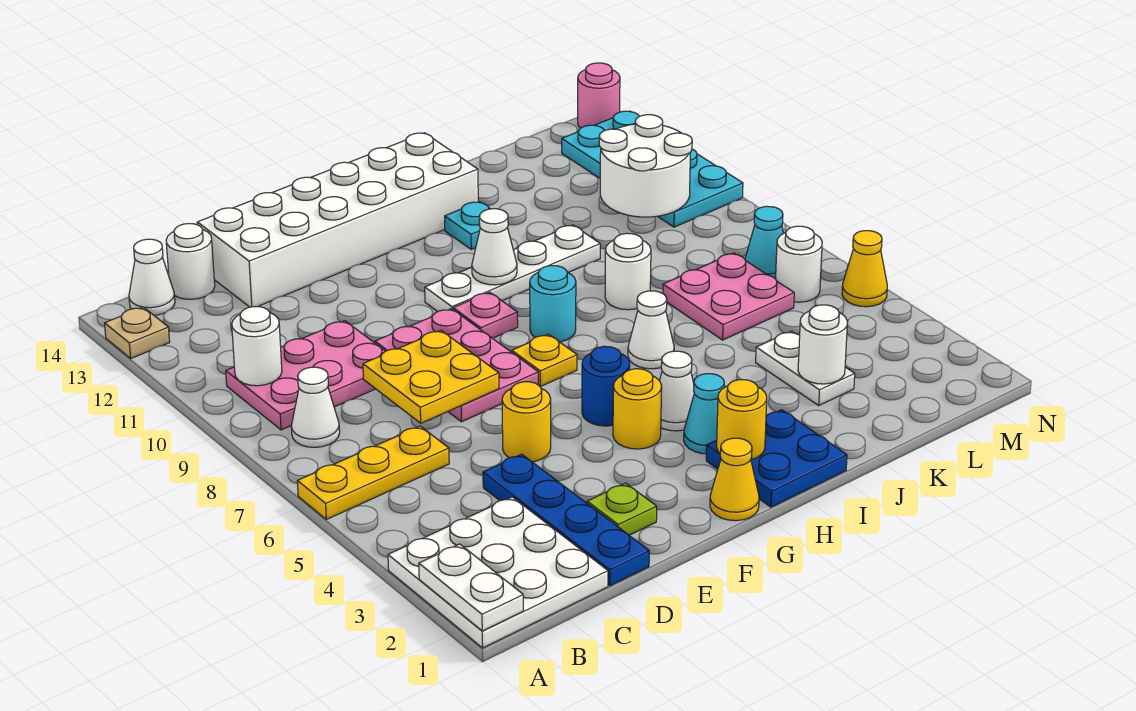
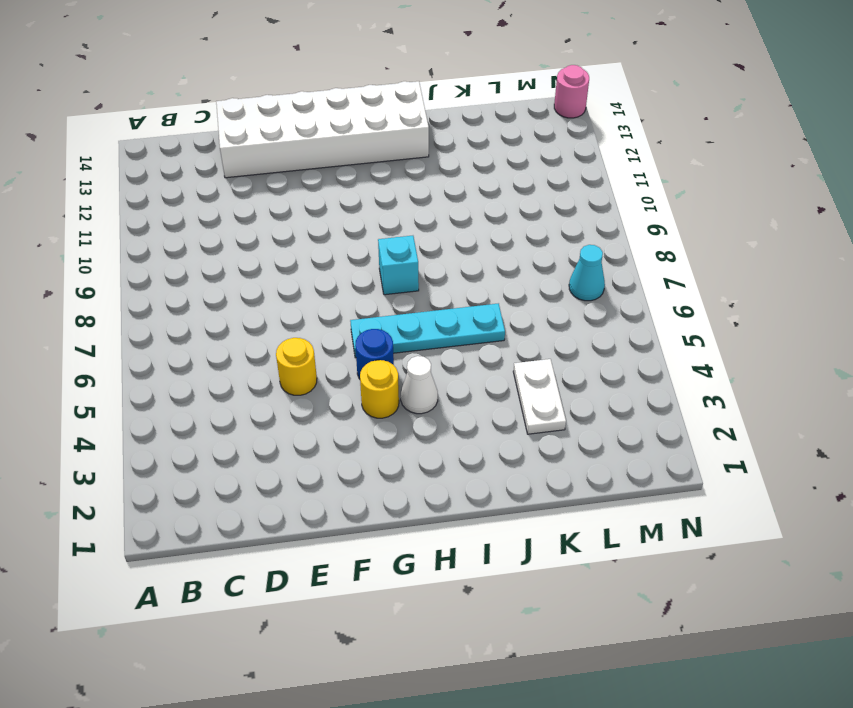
cyan plate G6:J6 level 1 -> white cone I6 level 1
cyan brick H8 level 1 -> cyan round brick H8 level 1
none -> white plate A1:C3 level 1
none -> yellow plate A6:C6 level 1
none -> tan plate A13 level 1
none -> white cone B8 level 1

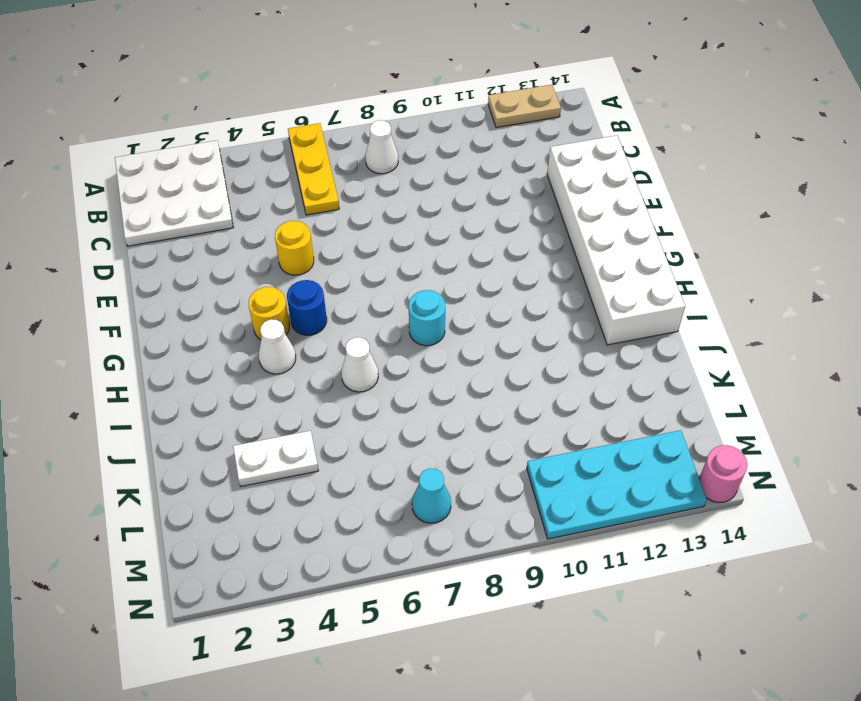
tan plate A12:A13 level 1 -> tan plate A13 level 1
none -> pink plate B9:D10 level 1
none -> white cone B14 level 1
none -> white round brick C14 level 1
none -> blue plate D1:D4 level 1

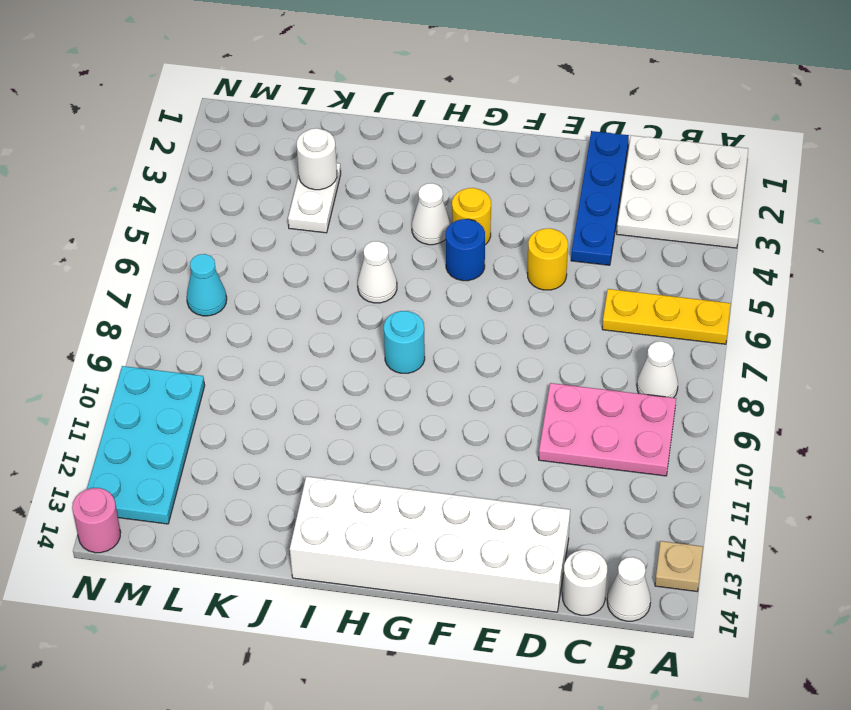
none -> lime plate E2 level 1
none -> pink plate E7:F9 level 1
none -> yellow cone G1 level 1
none -> yellow plate G7 level 1

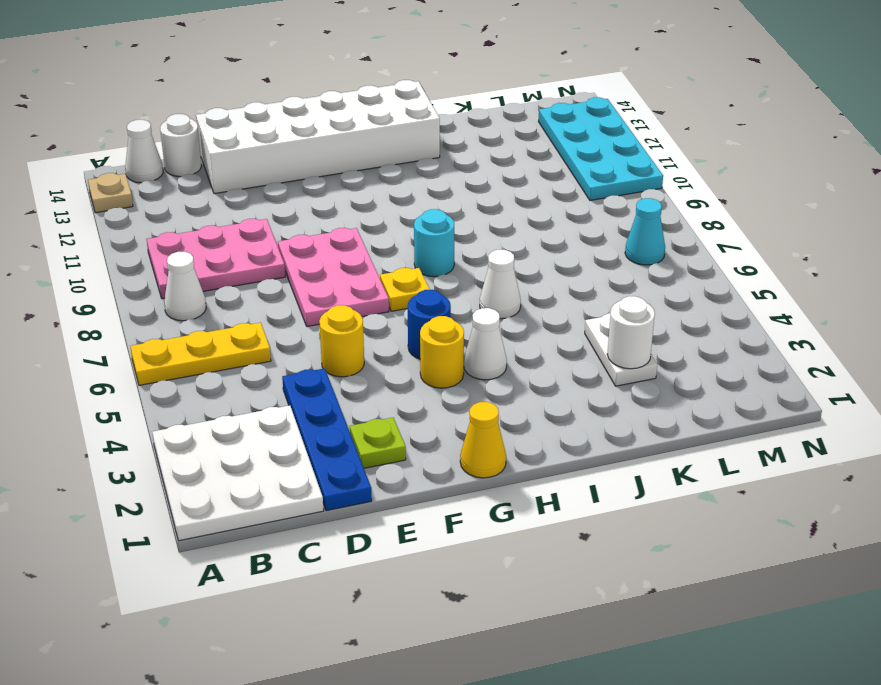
none -> pink plate G9 level 1
none -> white plate G10:J10 level 1
none -> blue plate H1:I2 level 1
none -> cyan cone H3 level 1

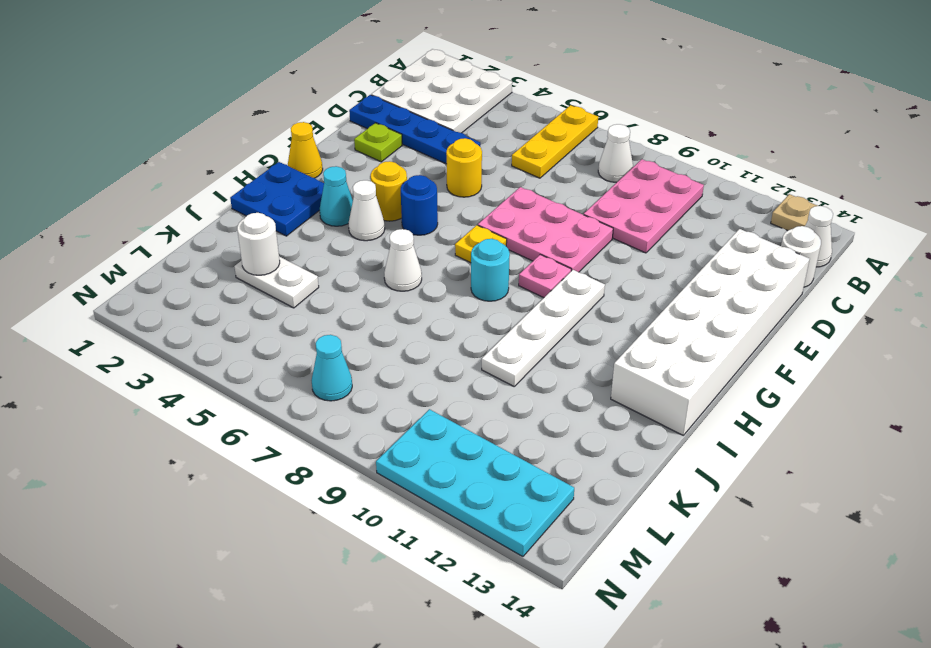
none -> cyan plate I12 level 1
none -> white round brick J8 level 1
none -> pink plate K6:L7 level 1
none -> white round brick M6 level 1

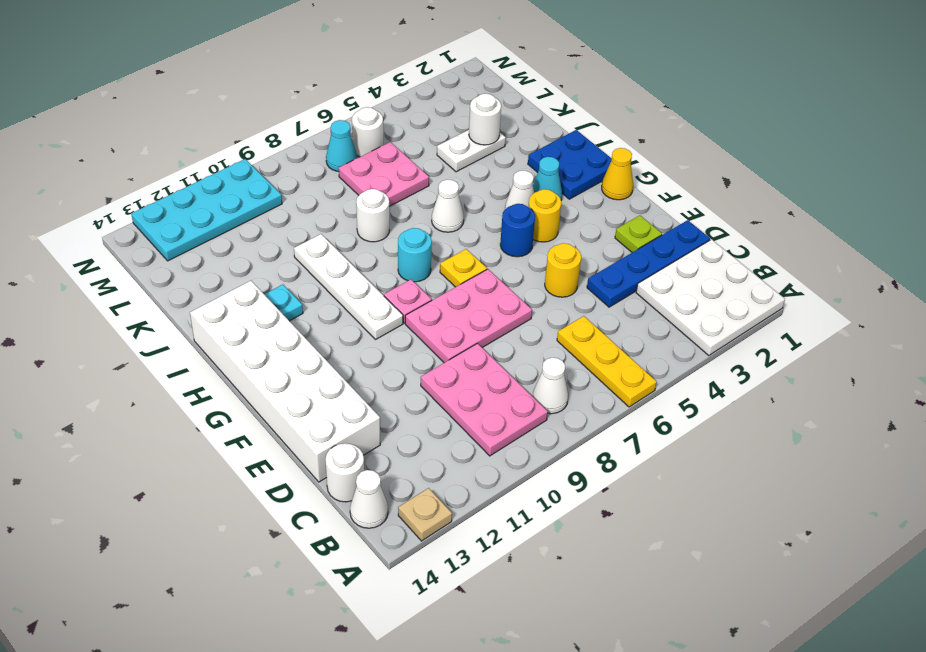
none -> yellow cone N5 level 1
none -> pink round brick N14 level 1
none -> white plate A1:A2 level 2
none -> white round brick B10 level 2

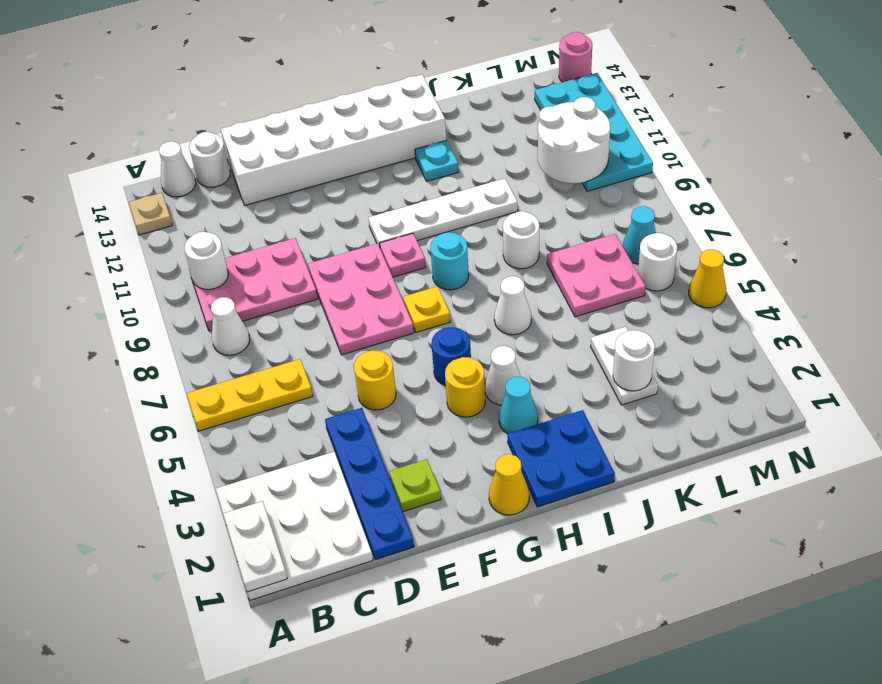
none -> yellow plate D7:E8 level 2
none -> yellow round brick H2 level 2
none -> white cone H10 level 2

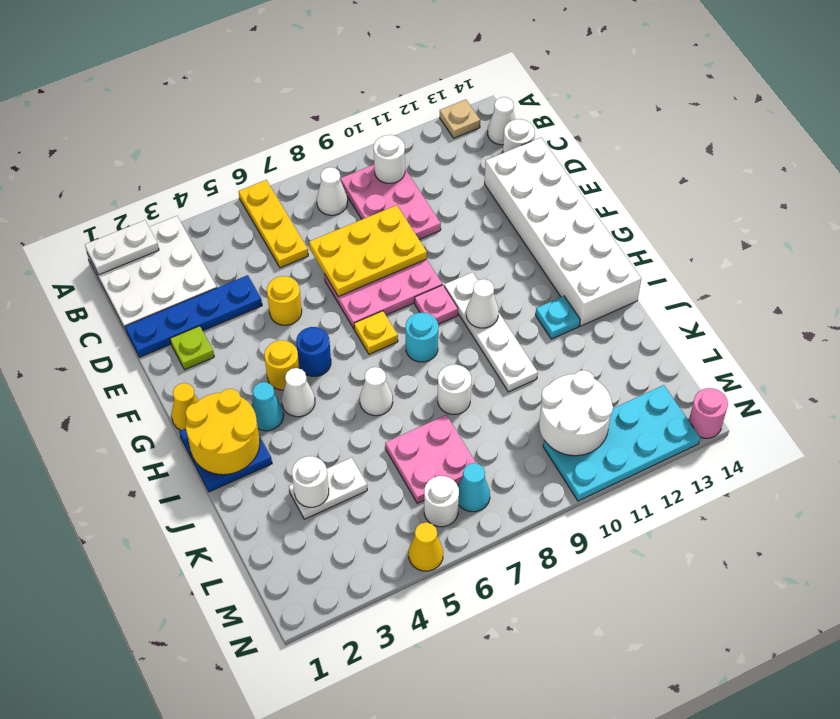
yellow plate D7:E9 level 2 -> yellow plate D7:E8 level 2
yellow round brick H1:I2 level 2 -> yellow round brick H2 level 2

